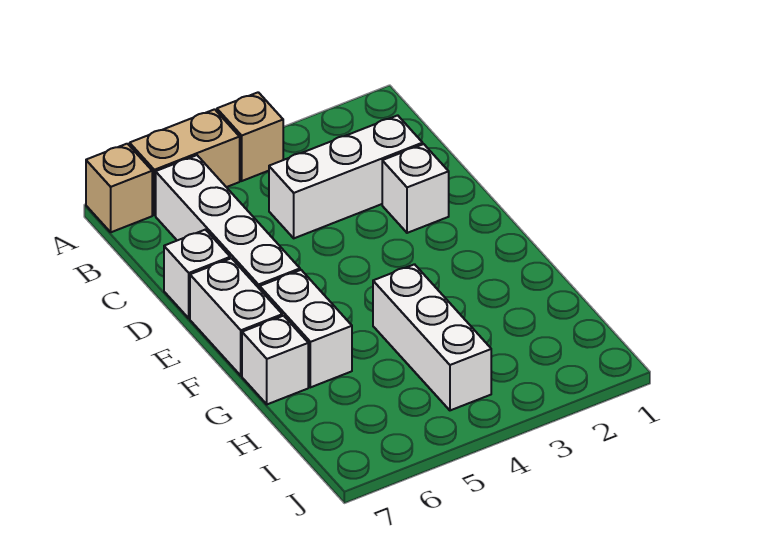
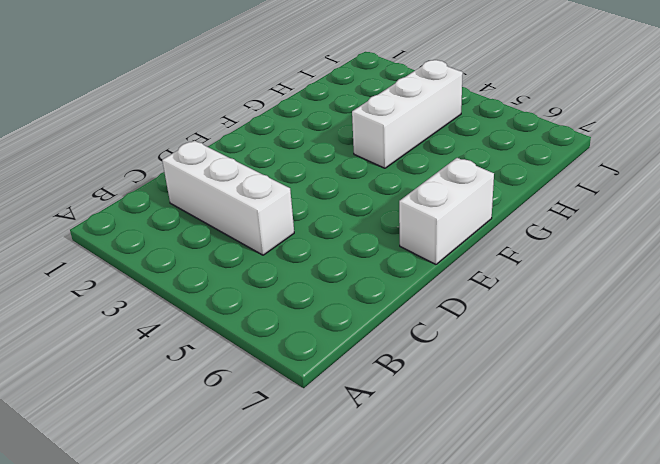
none -> tan brick A4 level 1
none -> tan brick A5:A6 level 1

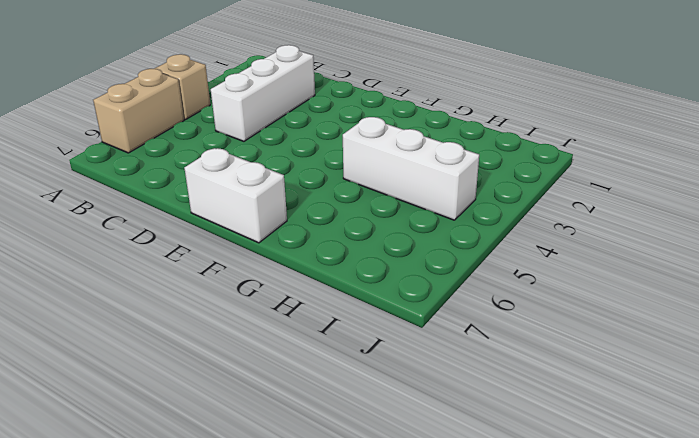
none -> tan brick A7 level 1
none -> white brick B6:E6 level 1

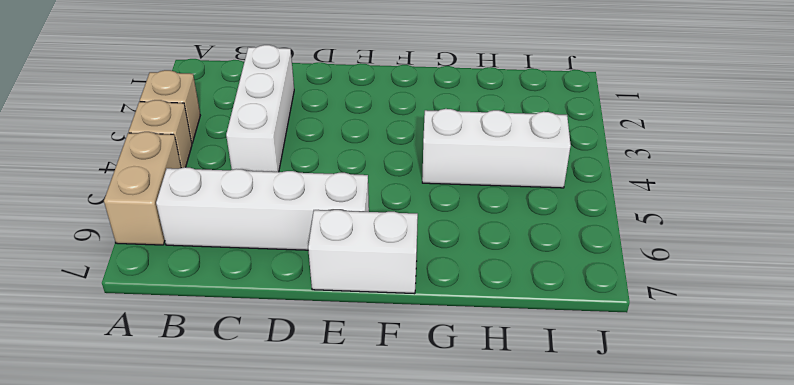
tan brick A3 level 1 -> tan brick A7 level 1
none -> white brick D2 level 1
none -> white brick D7 level 1

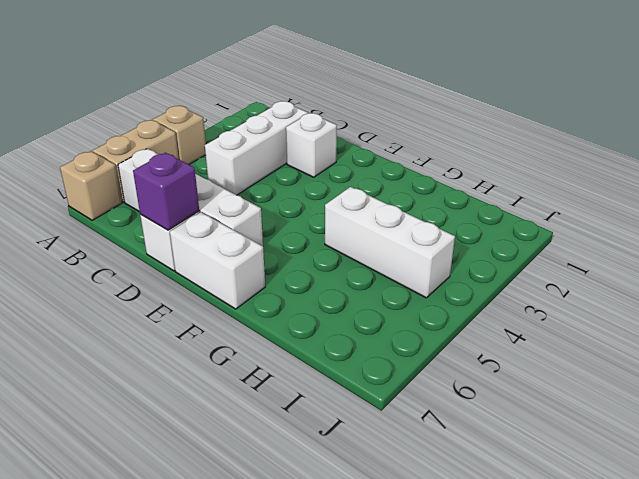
purple brick D7 level 2 -> none
none -> white brick F6:G6 level 1
none -> white brick G7 level 1

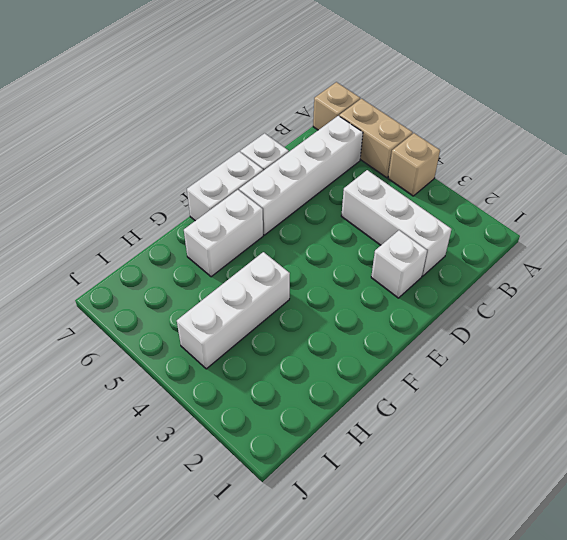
none -> white brick G7 level 1

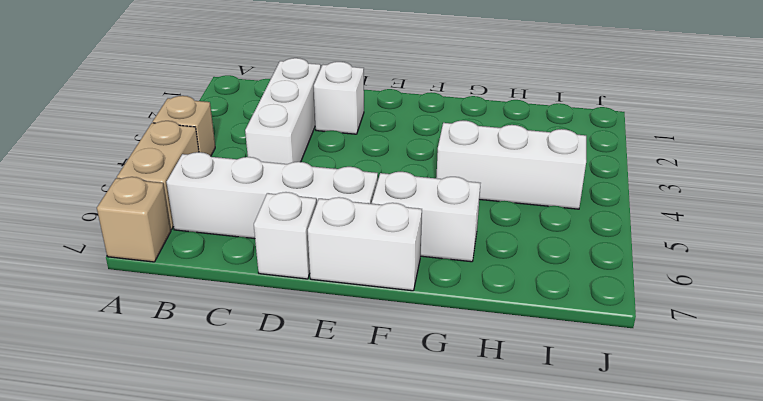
none -> white brick G7 level 1

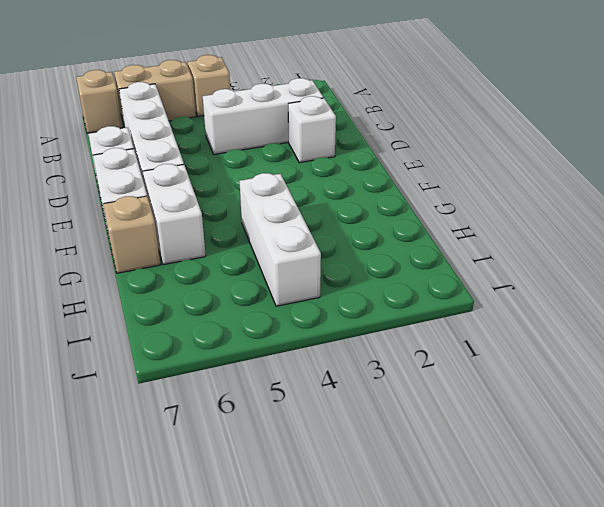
tan brick G7 level 1 -> white brick G7 level 1

